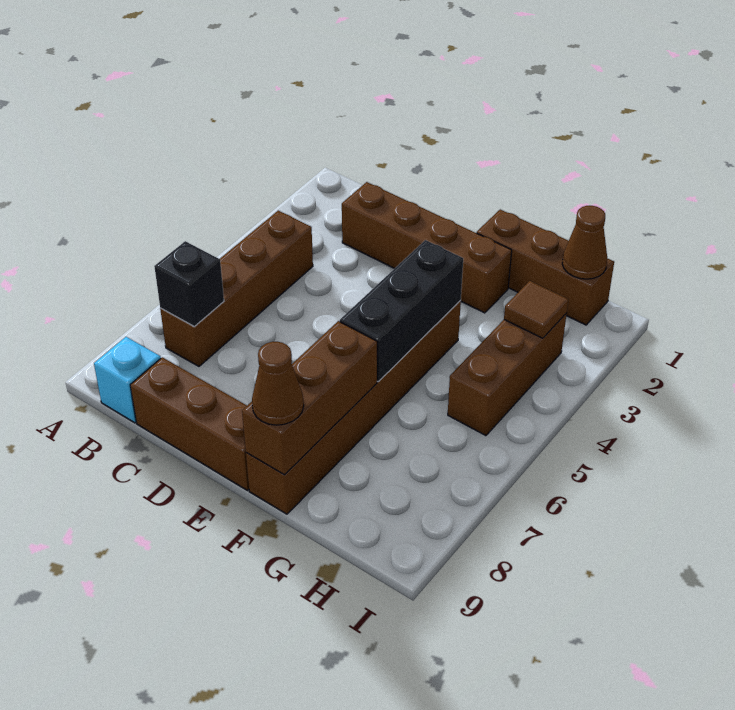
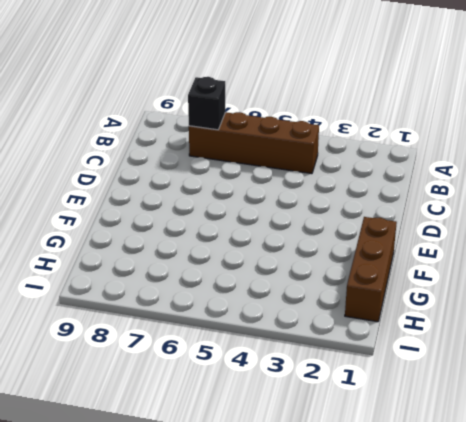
none -> cyan brick B9 level 1
none -> brown brick C2:F2 level 1
none -> brown brick C9:E9 level 1

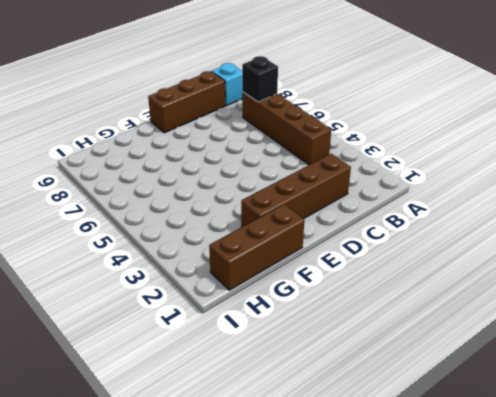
none -> brown brick F4:F9 level 1
none -> brown brick H3:H5 level 1
none -> black brick F4:F6 level 2

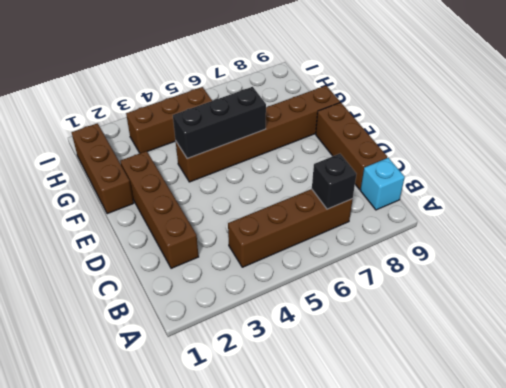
none -> brown brick F7:F9 level 2
none -> brown cone H1 level 2
none -> brown tile H3 level 2

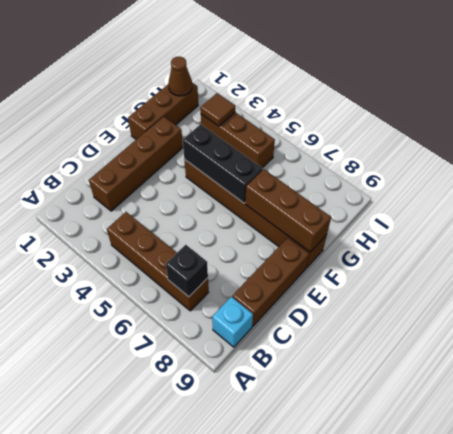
none -> brown cone F9 level 3

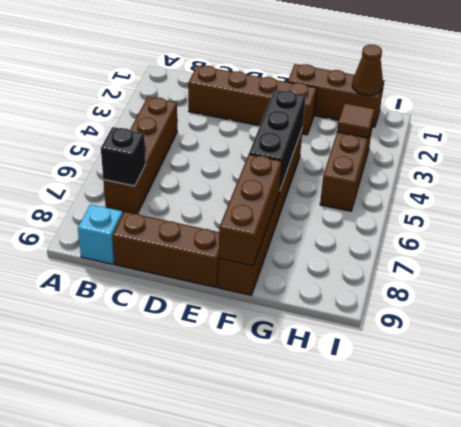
none -> brown cone F9 level 3

